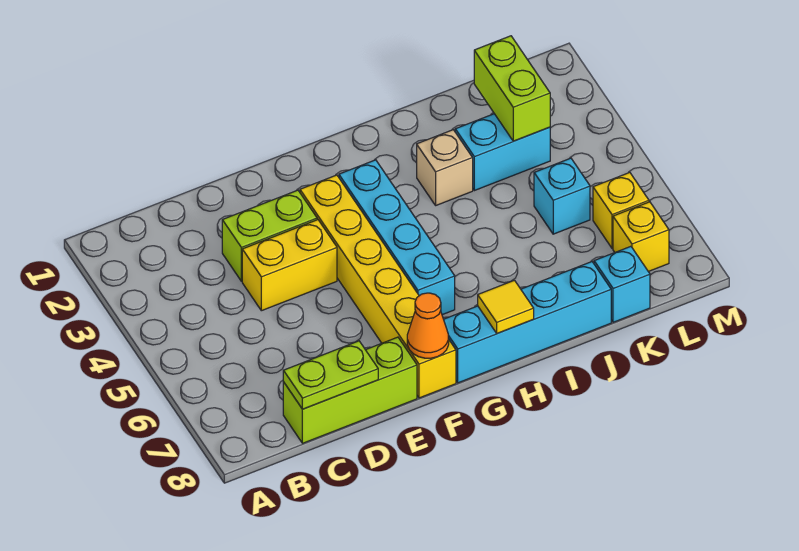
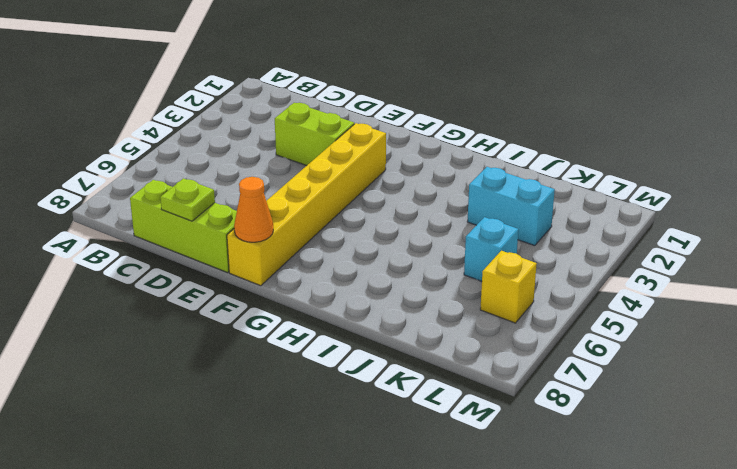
lime plate D8 level 2 -> lime plate C8:D8 level 2
none -> yellow brick D4:E4 level 1
none -> cyan brick G3:G6 level 1
none -> cyan brick G8:J8 level 1

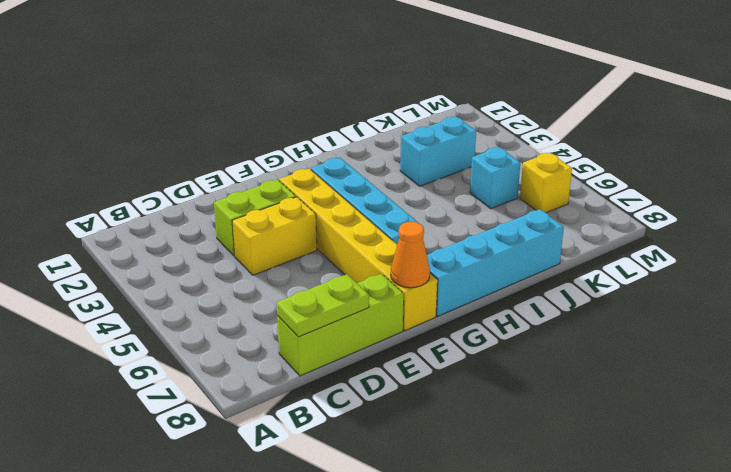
none -> tan brick I3 level 1
none -> cyan brick K8 level 1
none -> yellow brick L7 level 1

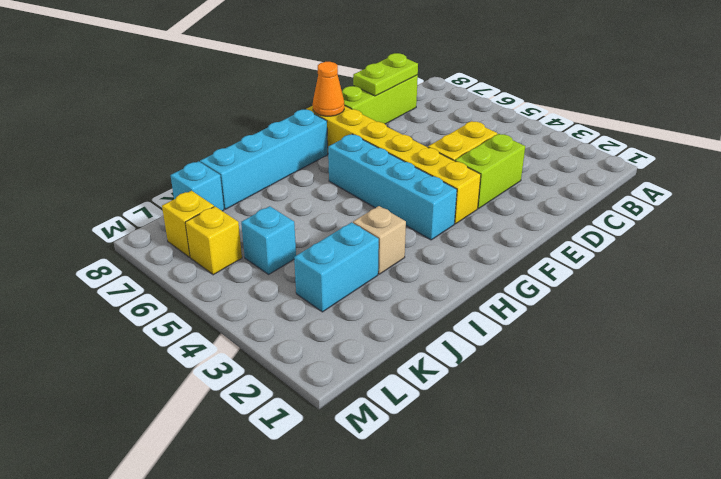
none -> yellow tile H8 level 2
none -> lime brick K2:K3 level 2

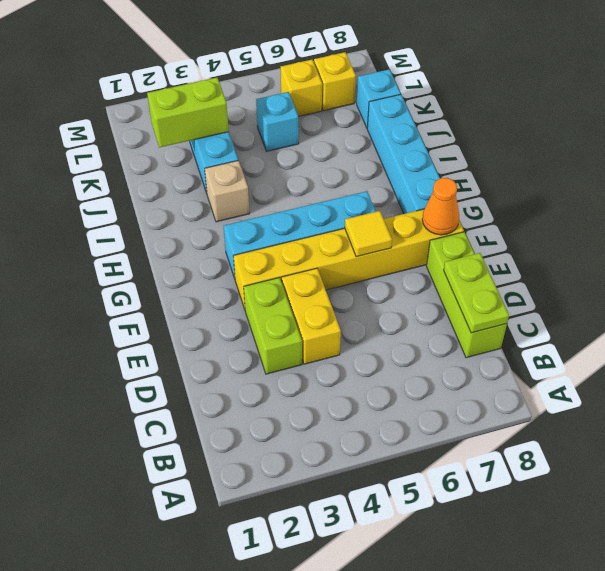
yellow tile F6 level 2 -> yellow tile H8 level 2

